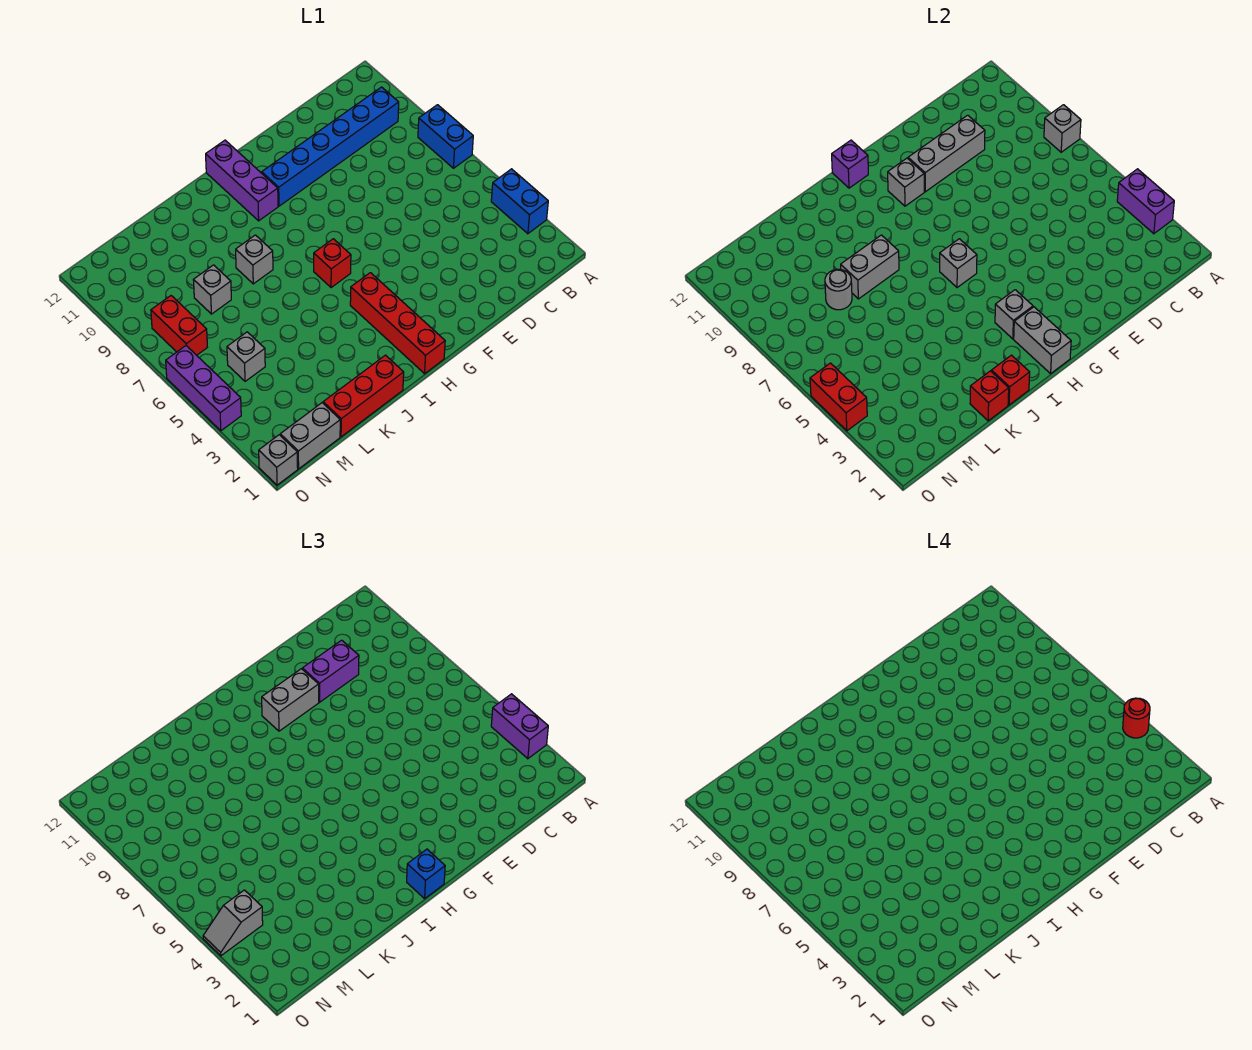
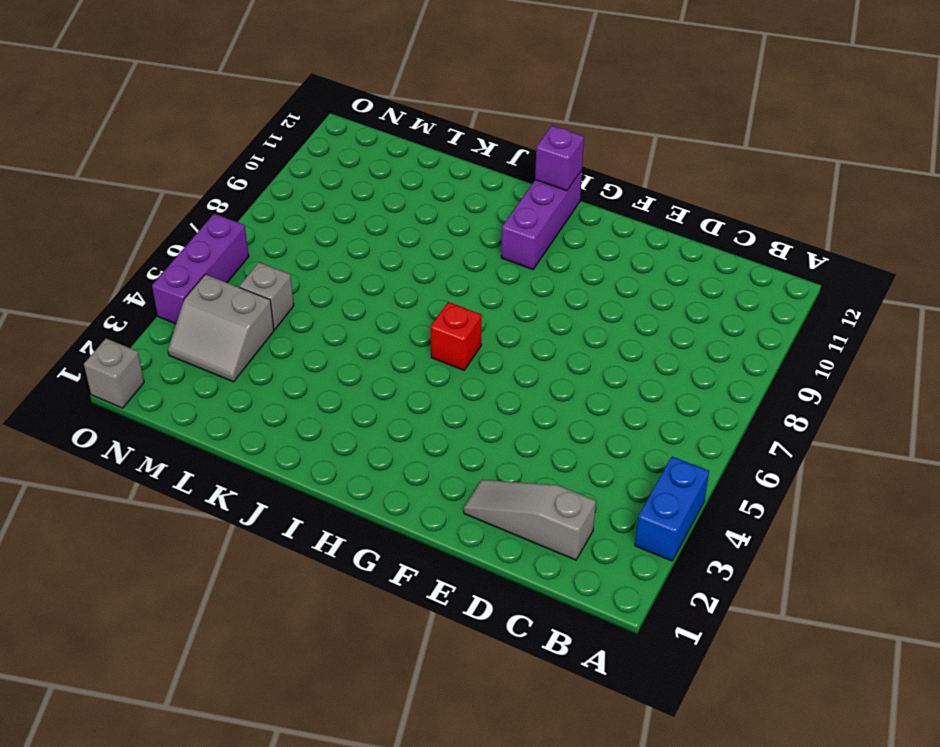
grey slope C2:E2 level 1 top C -> none
grey slope M3:N4 level 1 top 4 -> none
none -> blue brick A7:A8 level 1
none -> blue brick B10:G10 level 1
none -> red brick H1:H4 level 1
none -> red brick J1:L1 level 1

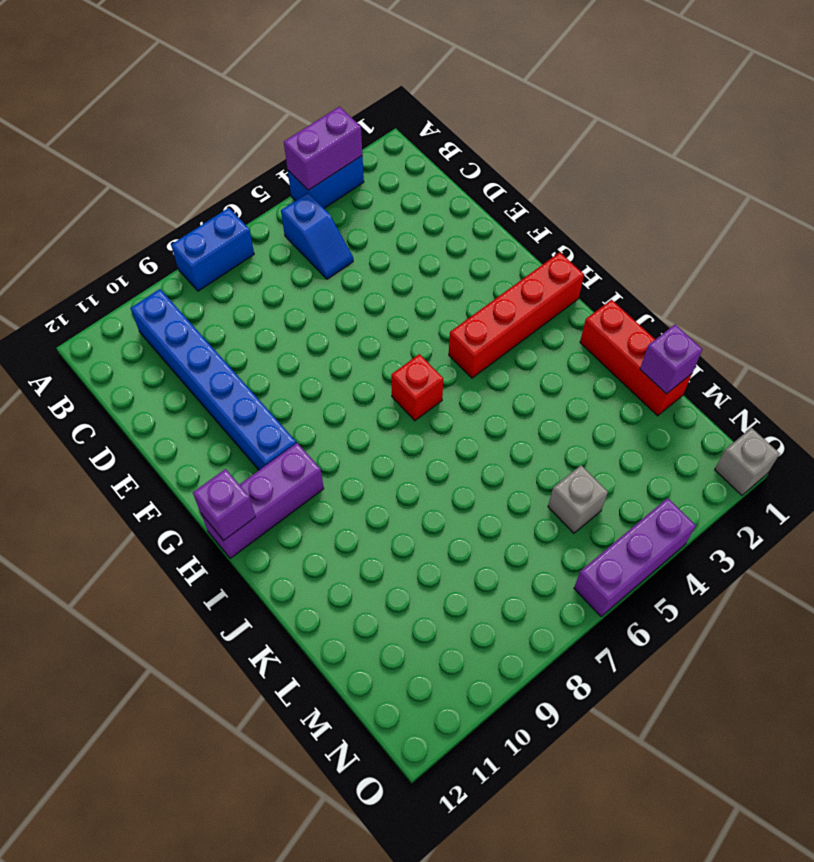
blue slope B5:C5 level 1 top B -> none
purple brick L1 level 2 -> none
none -> grey brick J8 level 1
none -> grey brick L8 level 1
none -> grey brick M1:N1 level 1
none -> red brick N7:N8 level 1

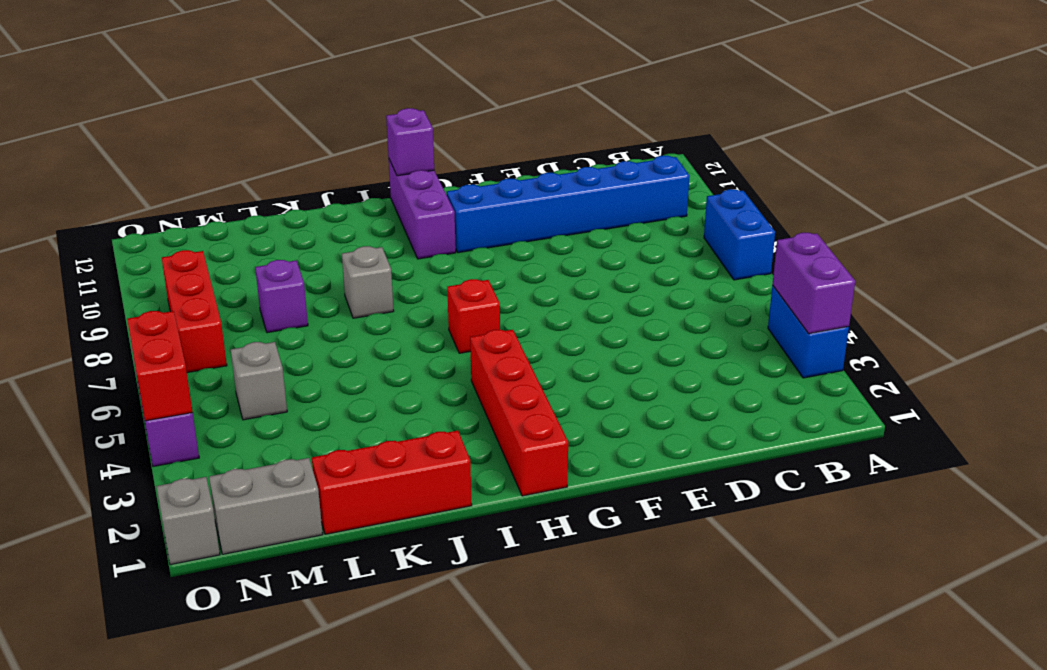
purple brick L8 level 1 -> grey brick L8 level 1
red brick N7:N9 level 1 -> red brick N7:N8 level 1
none -> grey brick A8 level 2
none -> grey brick D10:F10 level 2
none -> grey brick G10 level 2
none -> grey brick H1:H2 level 2

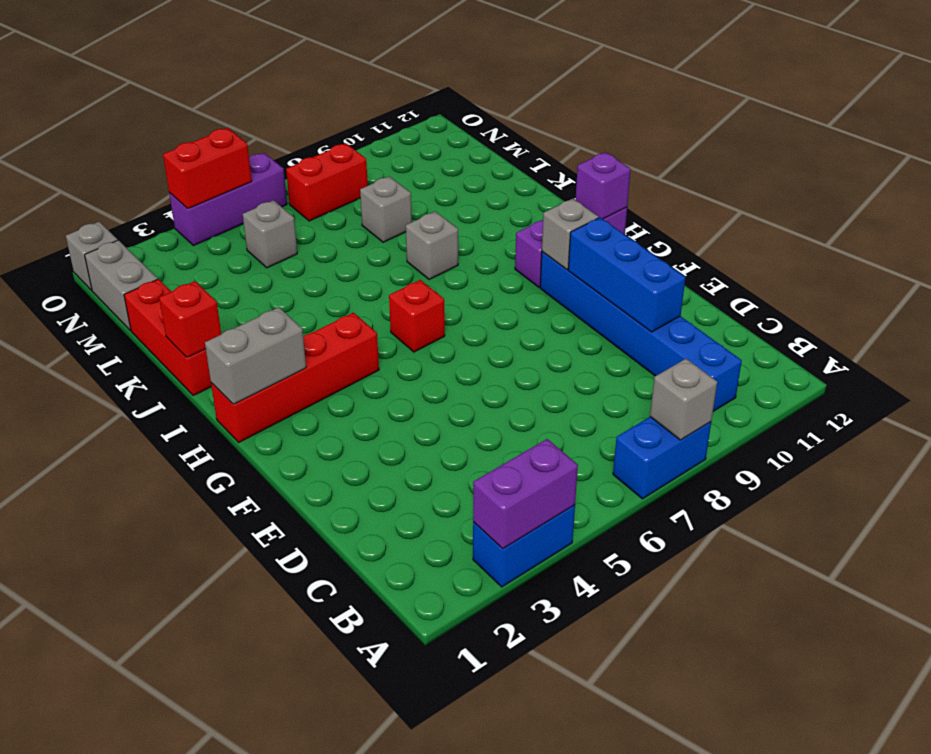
blue brick D10:F10 level 2 -> grey brick D10:F10 level 2
none -> grey brick H3 level 2
none -> grey brick H6 level 2
none -> grey brick J8:K8 level 2
none -> red brick K1 level 2

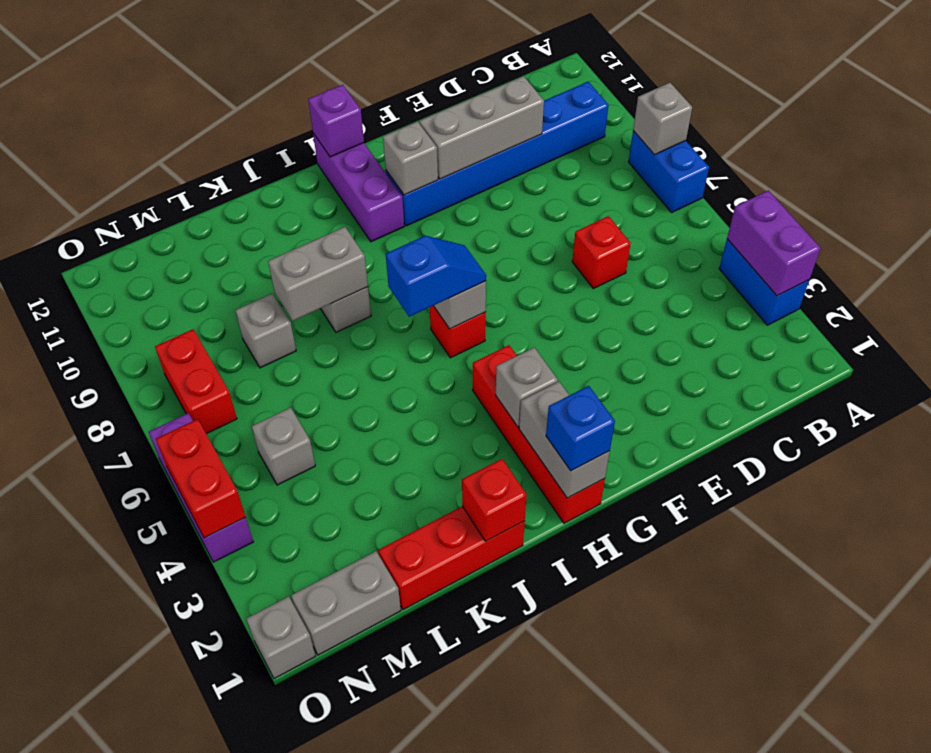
red brick D6 level 1 -> red brick K1 level 2
blue slope H6:I6 level 3 top I -> none
none -> grey round brick L8 level 2
none -> purple brick A3:A4 level 3
none -> purple brick D10:E10 level 3
none -> grey brick F10:G10 level 3

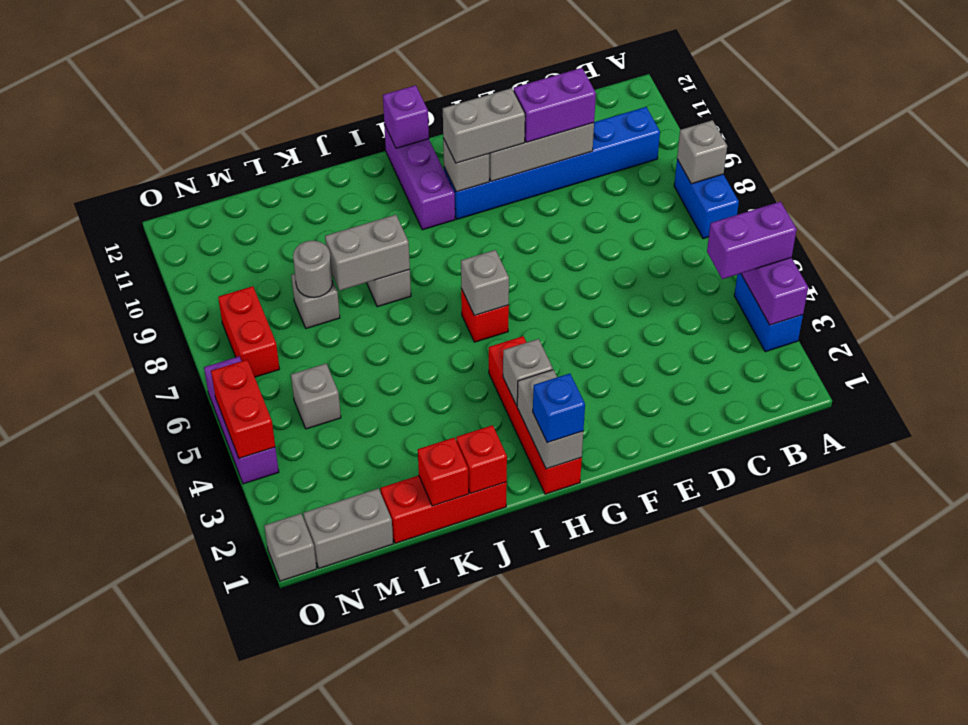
purple brick A4:B4 level 3 -> purple brick A3:A4 level 3
none -> grey slope N4:O4 level 3 top N
none -> red round brick A4 level 4

